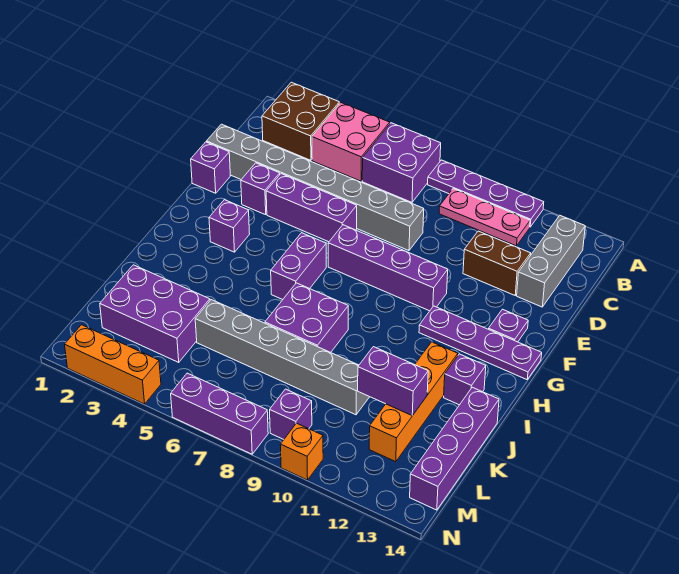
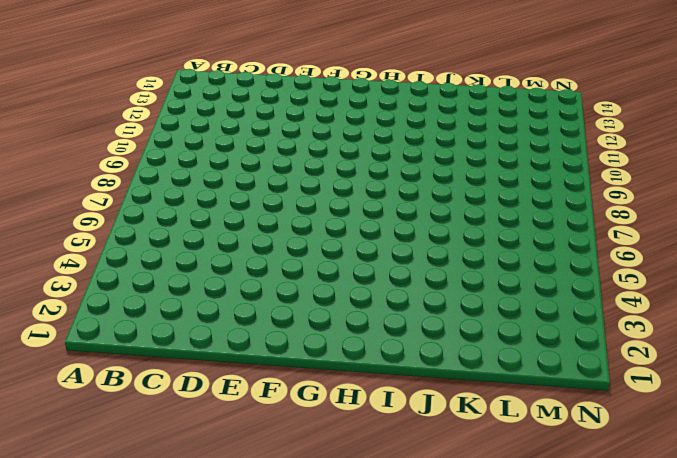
none -> brown brick A2:B3 level 1
none -> pink brick A4:B5 level 1
none -> purple brick A6:B7 level 1

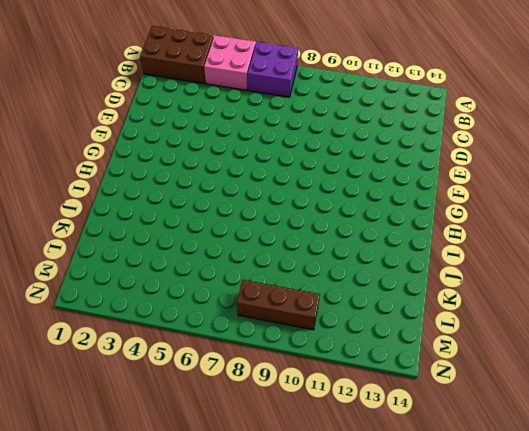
brown brick A1:B3 level 1 -> brown brick A2:B3 level 1
brown brick M8:M10 level 1 -> purple brick M9 level 1
none -> purple plate A8:A11 level 1
none -> pink plate B9:B11 level 1
none -> grey brick B13:D13 level 1

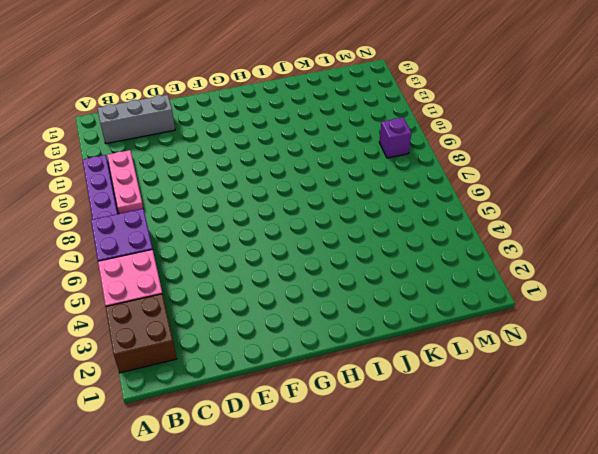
none -> grey brick D1:D8 level 1
none -> brown brick D11:D12 level 1
none -> purple brick E1 level 1

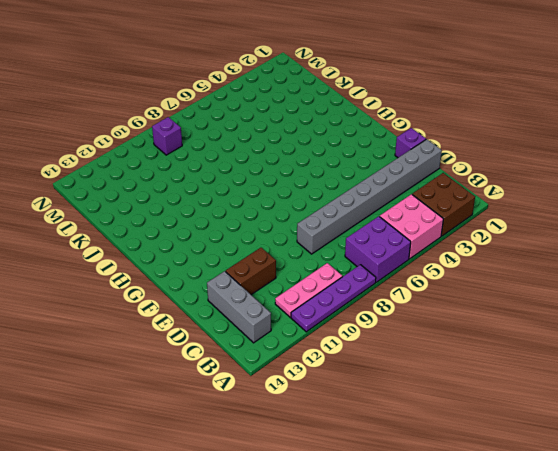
none -> purple brick E3 level 1
none -> purple brick E4:E6 level 1
none -> purple brick F7:F10 level 1

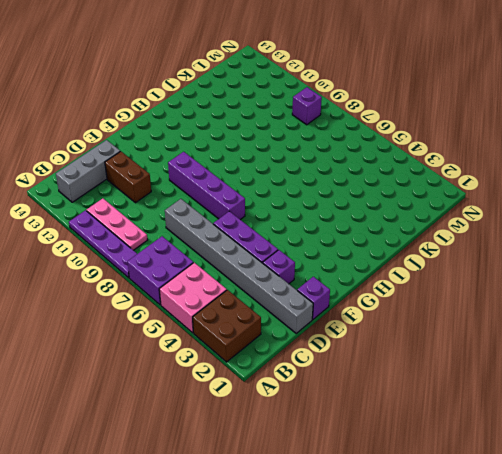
none -> purple plate F13 level 1
none -> purple brick G3 level 1
none -> purple brick G6:H6 level 1

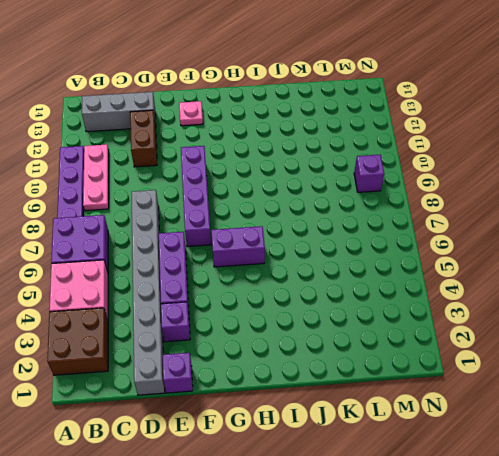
pink plate F13 level 1 -> purple plate F13 level 1
none -> purple brick G3 level 1
none -> purple plate G11:G14 level 1
none -> purple brick I7:J8 level 1

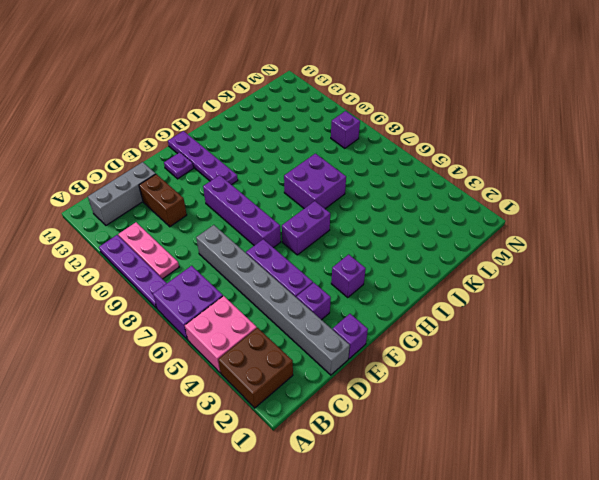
none -> orange brick I12:L12 level 1
none -> purple brick I13 level 1
none -> purple brick J14:M14 level 1

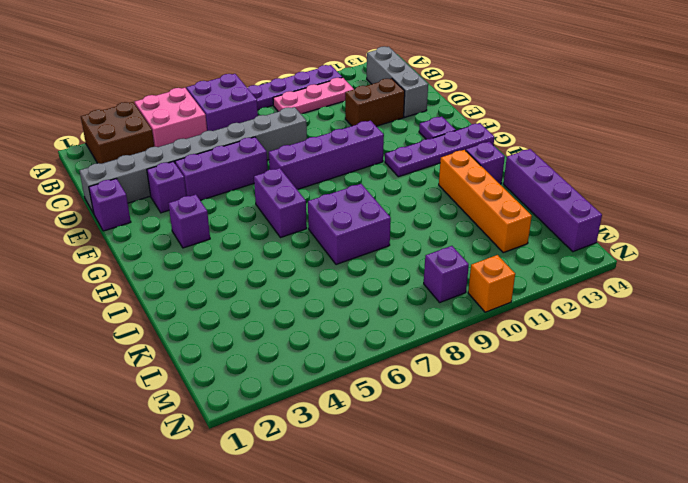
none -> purple brick K2:L4 level 1
none -> grey brick K5:K10 level 1
none -> orange brick N2:N4 level 1

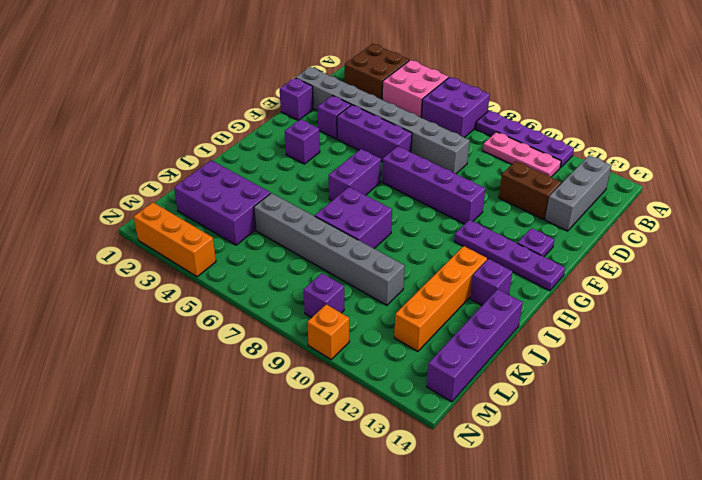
none -> purple brick N6:N8 level 1
none -> purple brick K11:K12 level 2

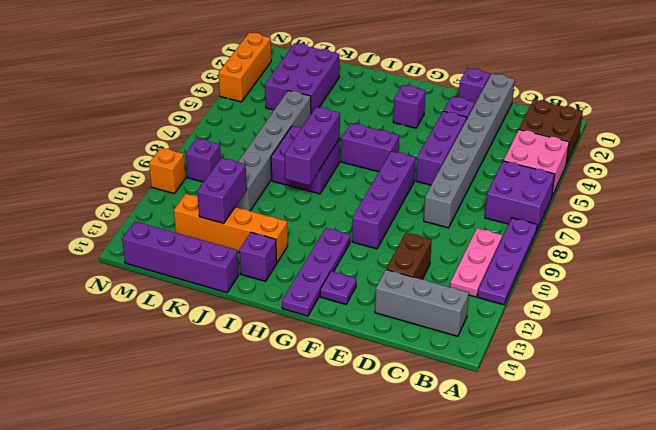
purple brick I7:I9 level 2 -> purple brick N6:N8 level 1

